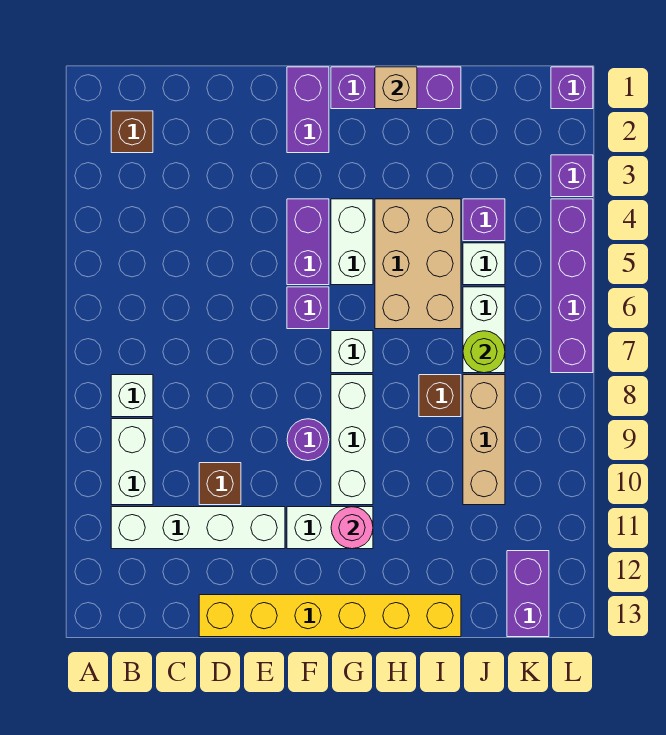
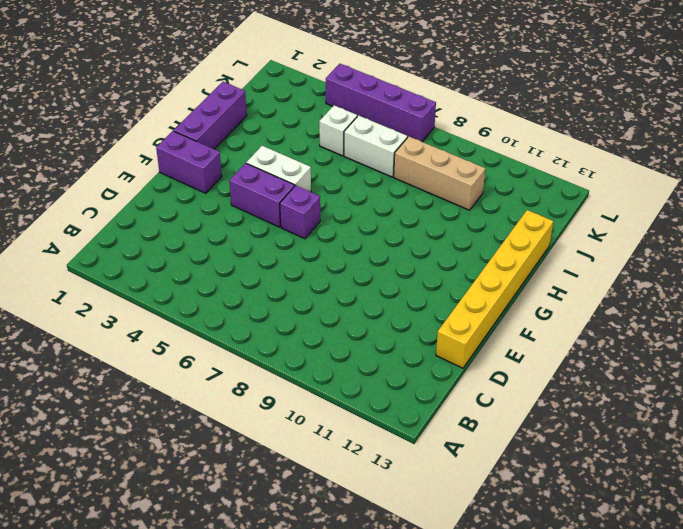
none -> brown brick B2 level 1
none -> white brick B8 level 1
none -> white brick B9:B10 level 1

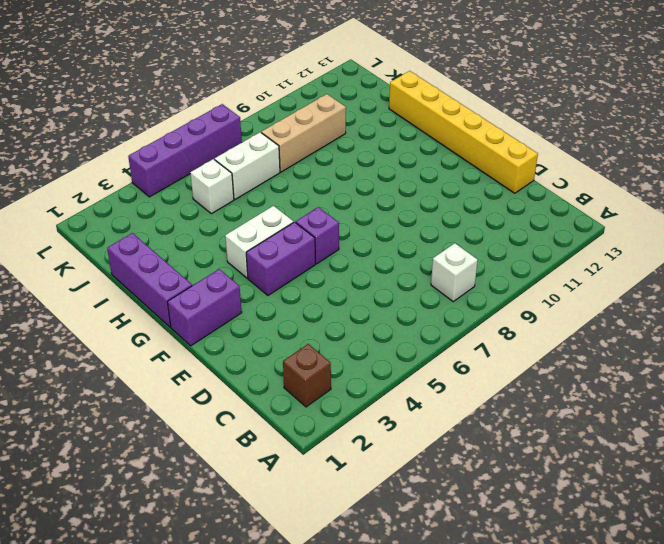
none -> white brick B9:B10 level 1
none -> white brick B11:E11 level 1
none -> brown brick D10 level 1

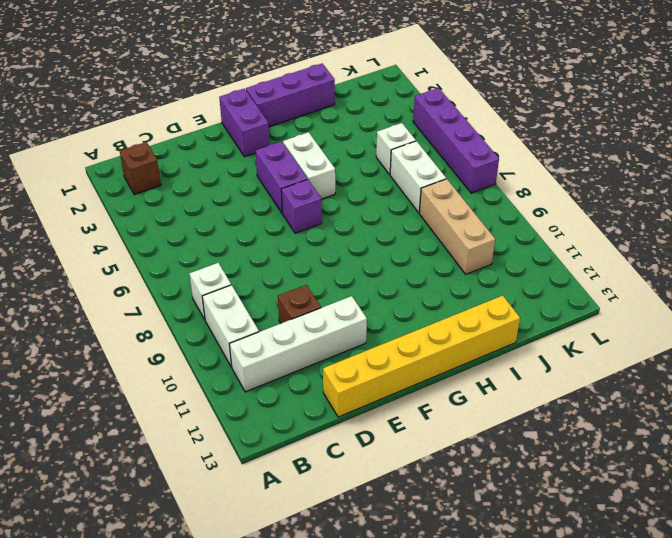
none -> purple round brick F9 level 1
none -> white brick F11:G11 level 1
none -> white brick G7 level 1

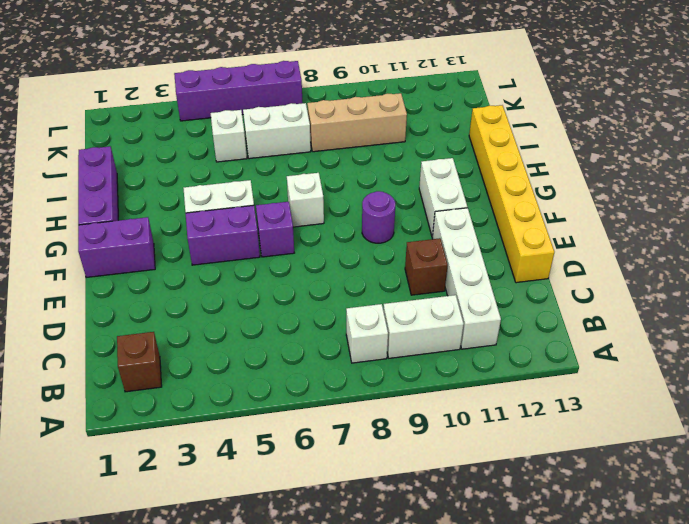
none -> white brick G8:G10 level 1
none -> tan brick H4:I6 level 1
none -> brown brick I8 level 1

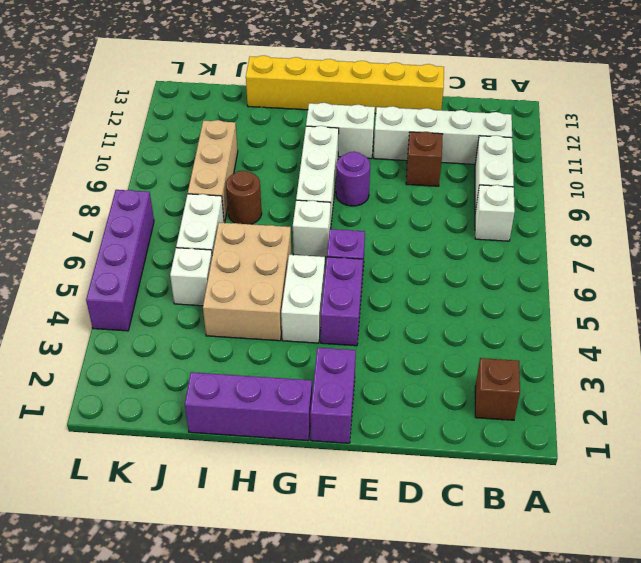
brown round brick I8 level 1 -> brown brick I8 level 1
none -> purple brick J4 level 1
none -> purple brick K12:K13 level 1
none -> purple brick L1 level 1

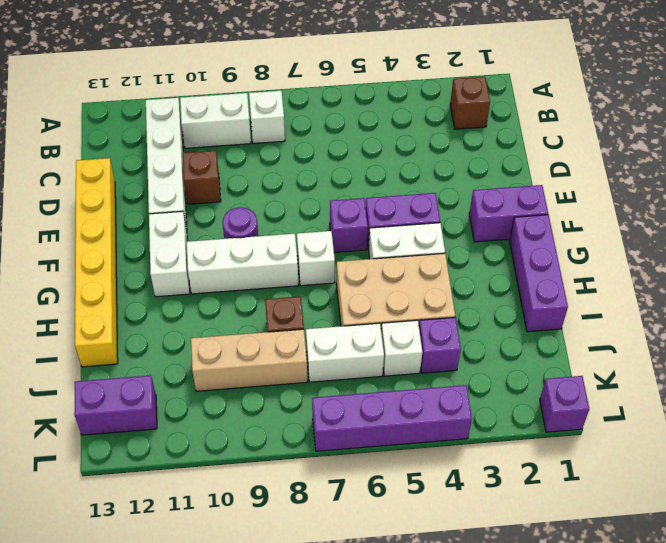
none -> purple brick L3 level 1
none -> pink round brick G11 level 2
none -> tan brick H1 level 2

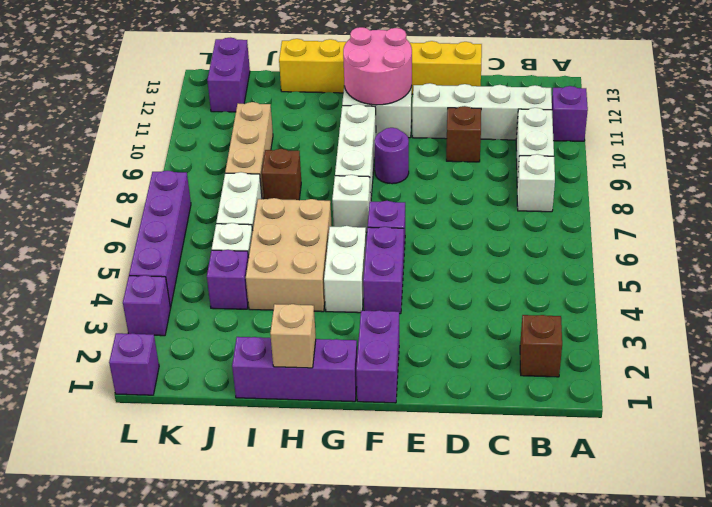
purple brick A11 level 1 -> none
pink round brick F11:G12 level 2 -> pink round brick G11 level 2
none -> lime round brick J7 level 2

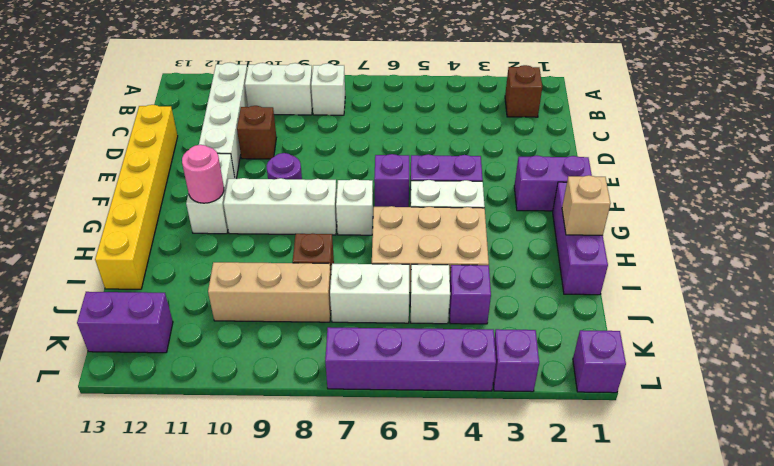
none -> lime round brick J7 level 2

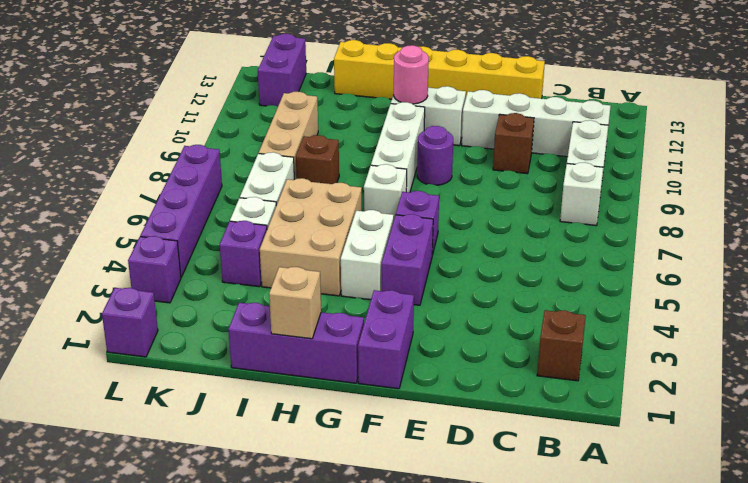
none -> lime round brick J7 level 2

